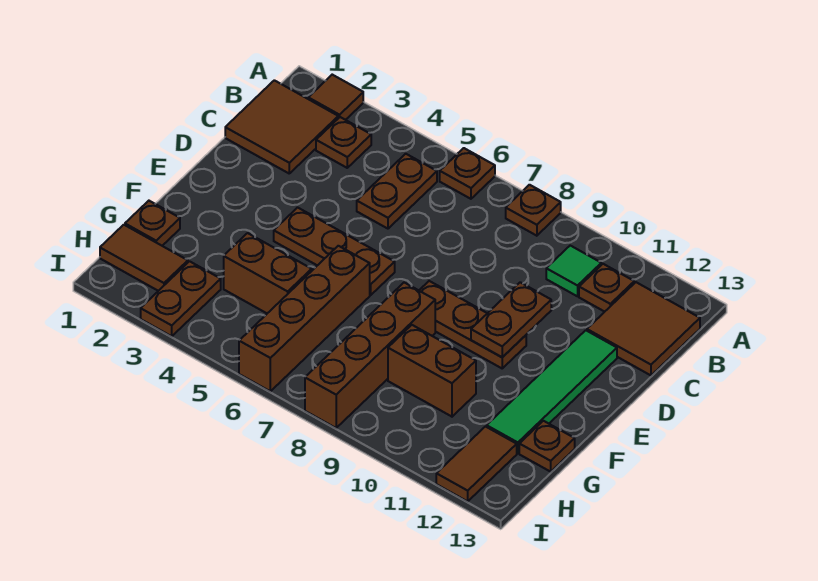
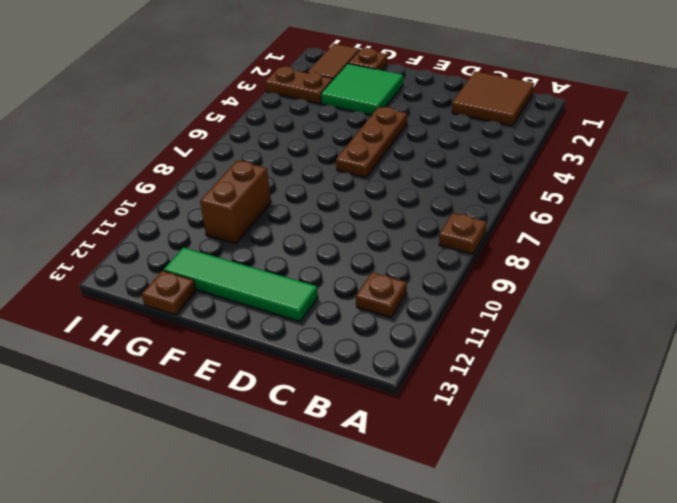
green tile F2:G3 level 1 -> none
none -> brown tile A2 level 1
none -> brown plate A6 level 1
none -> brown plate B3 level 1

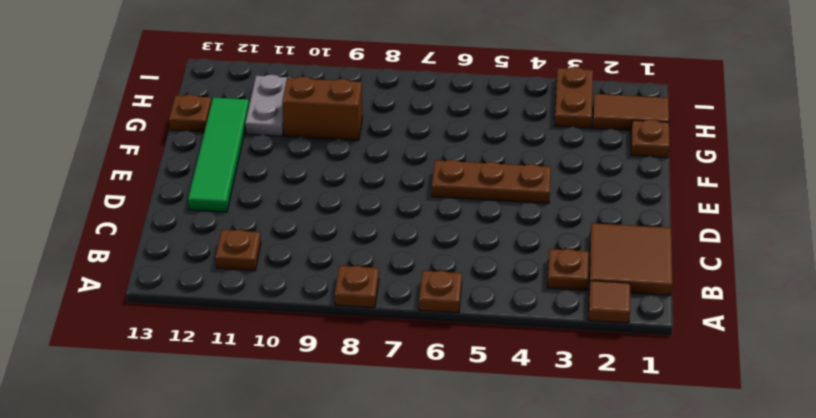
grey plate G11:H11 level 1 -> none
none -> brown plate B5:C5 level 1
none -> green tile B10 level 1
none -> brown tile B12:C13 level 1

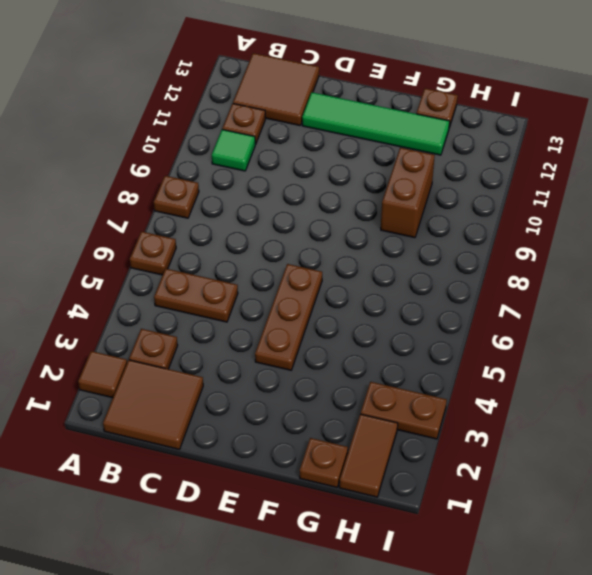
none -> brown plate E8:E10 level 1
none -> brown brick F6:I6 level 1
none -> brown brick F8:I8 level 1

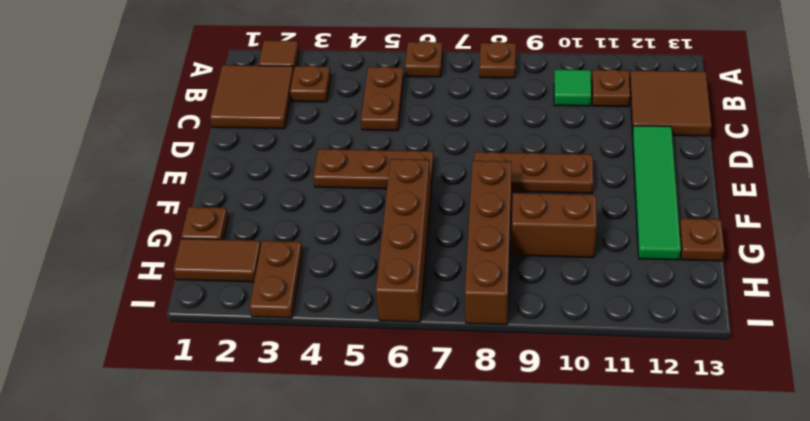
none -> brown brick G4:G5 level 1
none -> brown tile H12:I12 level 1
none -> brown plate D10:E10 level 2

